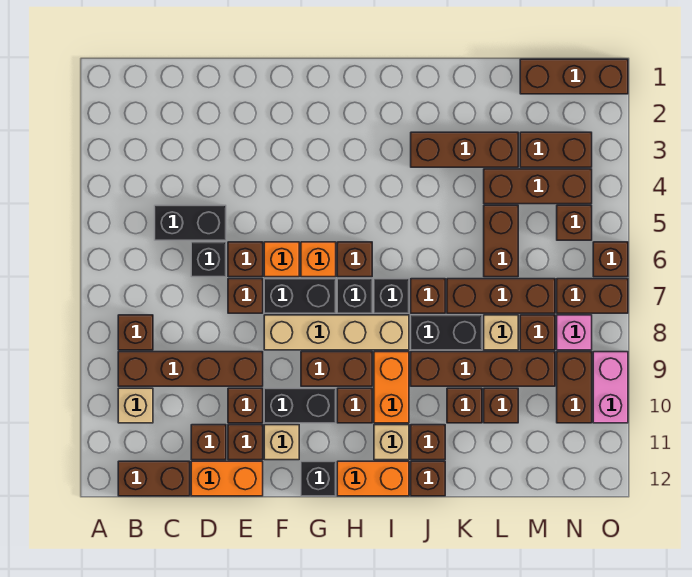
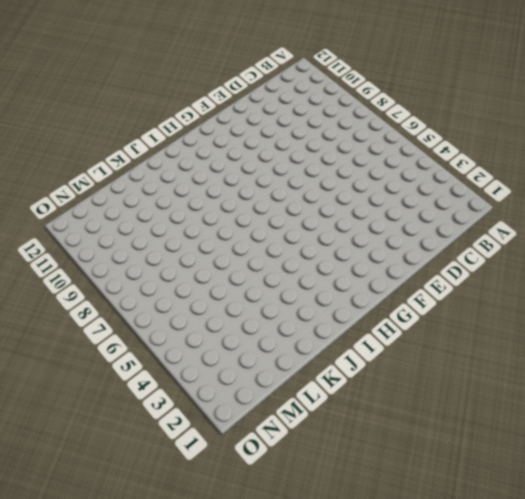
none -> brown brick B8 level 1
none -> brown brick B9:E9 level 1
none -> tan brick B10 level 1
none -> brown brick B12:C12 level 1

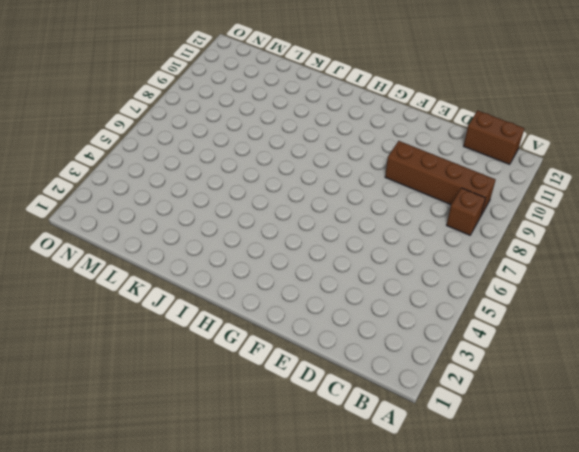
none -> tan brick B10 level 1
none -> black brick C5:D5 level 1
none -> black brick D6 level 1
none -> brown brick D11 level 1

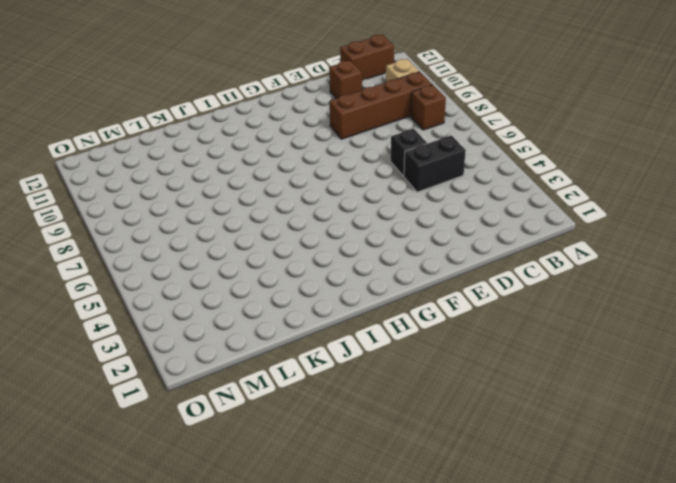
none -> orange brick D12:E12 level 1
none -> brown brick E6 level 1
none -> brown brick E7 level 1
none -> brown brick E10 level 1

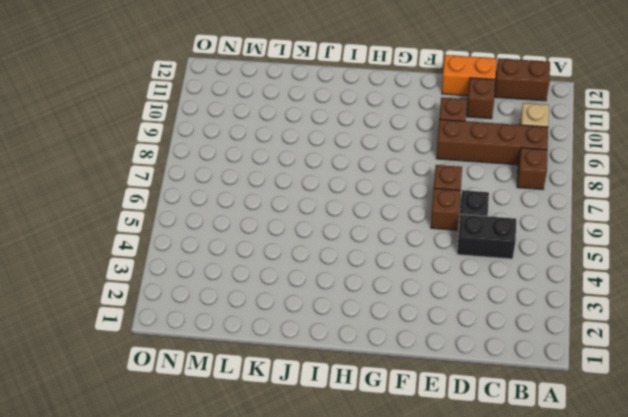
none -> brown brick E11 level 1
none -> orange brick F6 level 1
none -> black brick F7:G7 level 1
none -> tan brick F8:I8 level 1

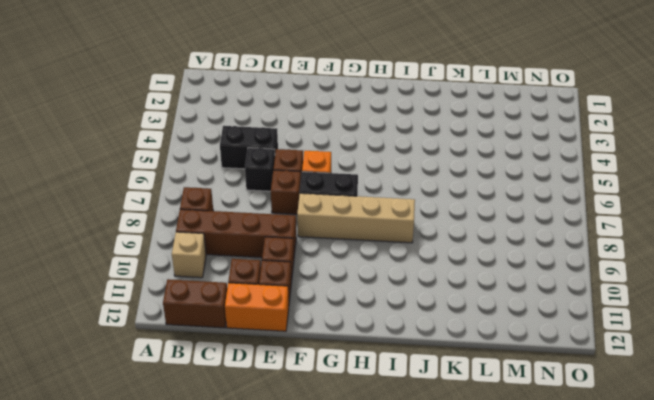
none -> black brick F10:G10 level 1
none -> tan brick F11 level 1
none -> orange brick G6 level 1
none -> brown brick G9:H9 level 1

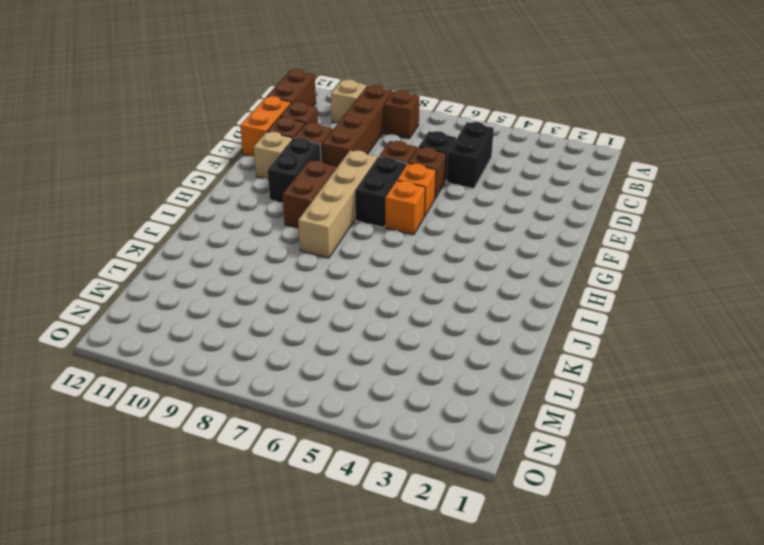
none -> black brick G12 level 1
none -> brown brick H6 level 1
none -> black brick H7 level 1
none -> brown brick H10 level 1

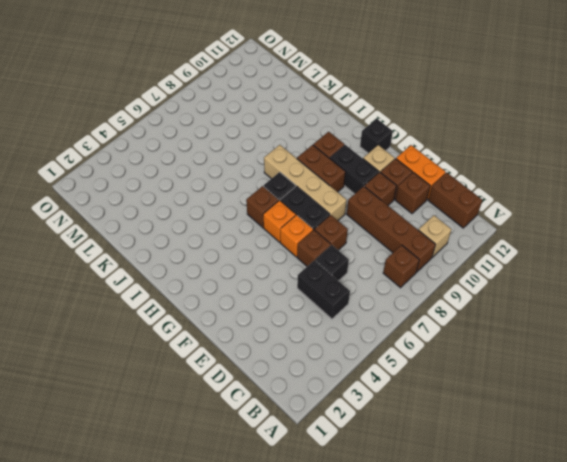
none -> orange brick H12:I12 level 1
none -> black brick I7 level 1
none -> orange brick I9:I10 level 1
none -> tan brick I11 level 1

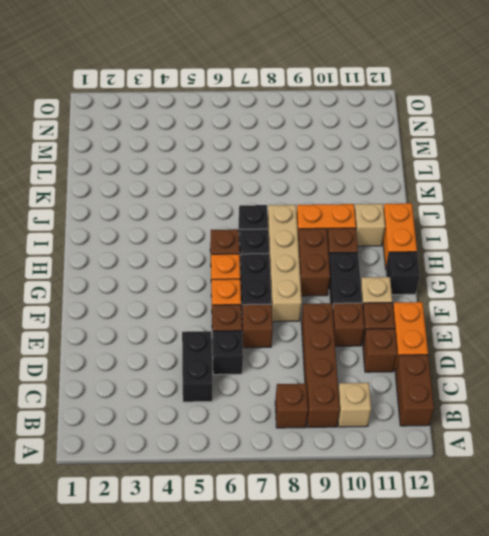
none -> brown brick J3:L3 level 1
none -> brown brick J7 level 1
none -> black brick J8:K8 level 1
none -> brown brick J9:M9 level 1

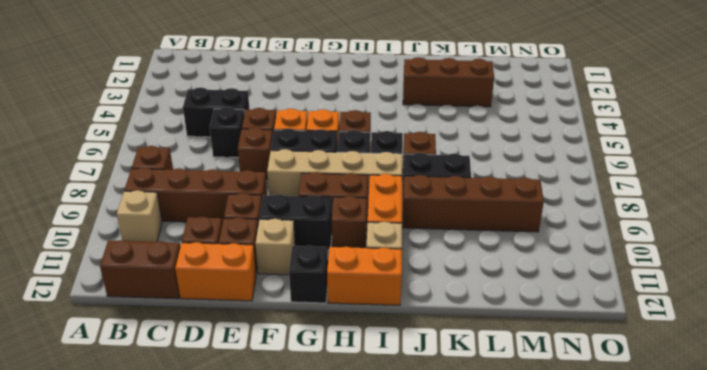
none -> brown brick J11 level 1
none -> brown brick J12 level 1
none -> brown brick K7:M7 level 1
none -> brown brick K10 level 1

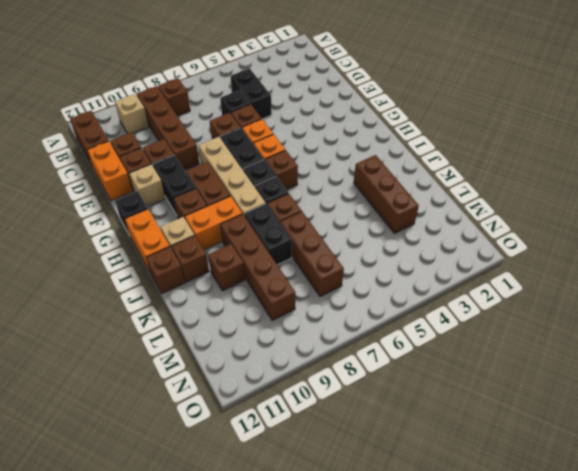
none -> brown brick L4:N4 level 1
none -> brown brick L5:L6 level 1
none -> tan brick L8 level 1
none -> brown brick L10 level 1

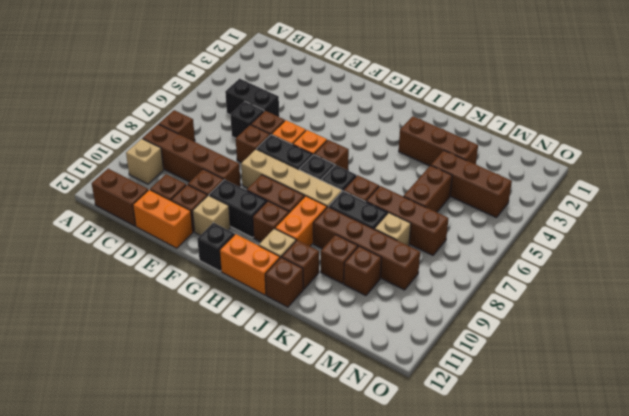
none -> brown brick M1:O1 level 1
none -> brown brick M3:N3 level 1
none -> brown brick M8 level 1
none -> brown brick N5 level 1

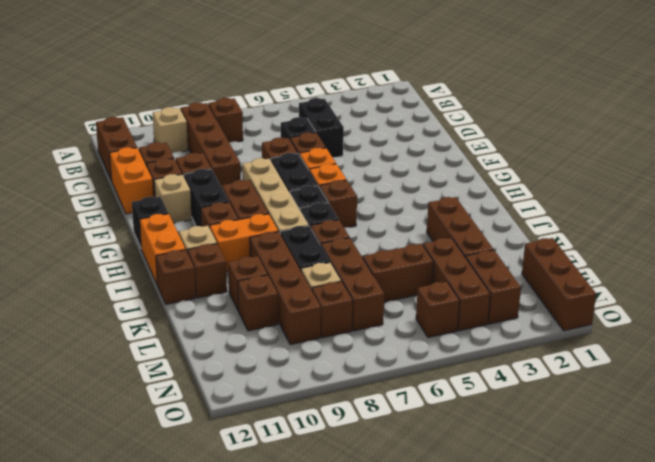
none -> brown brick N7:O7 level 1
none -> pink brick N8 level 1
none -> brown brick N9:N10 level 1
none -> brown brick O6 level 1

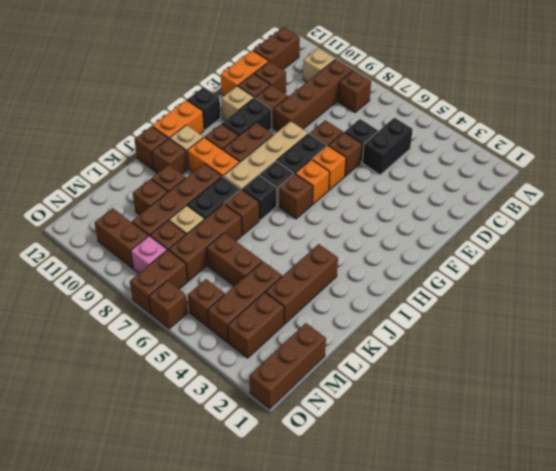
none -> pink brick O9:O10 level 1

